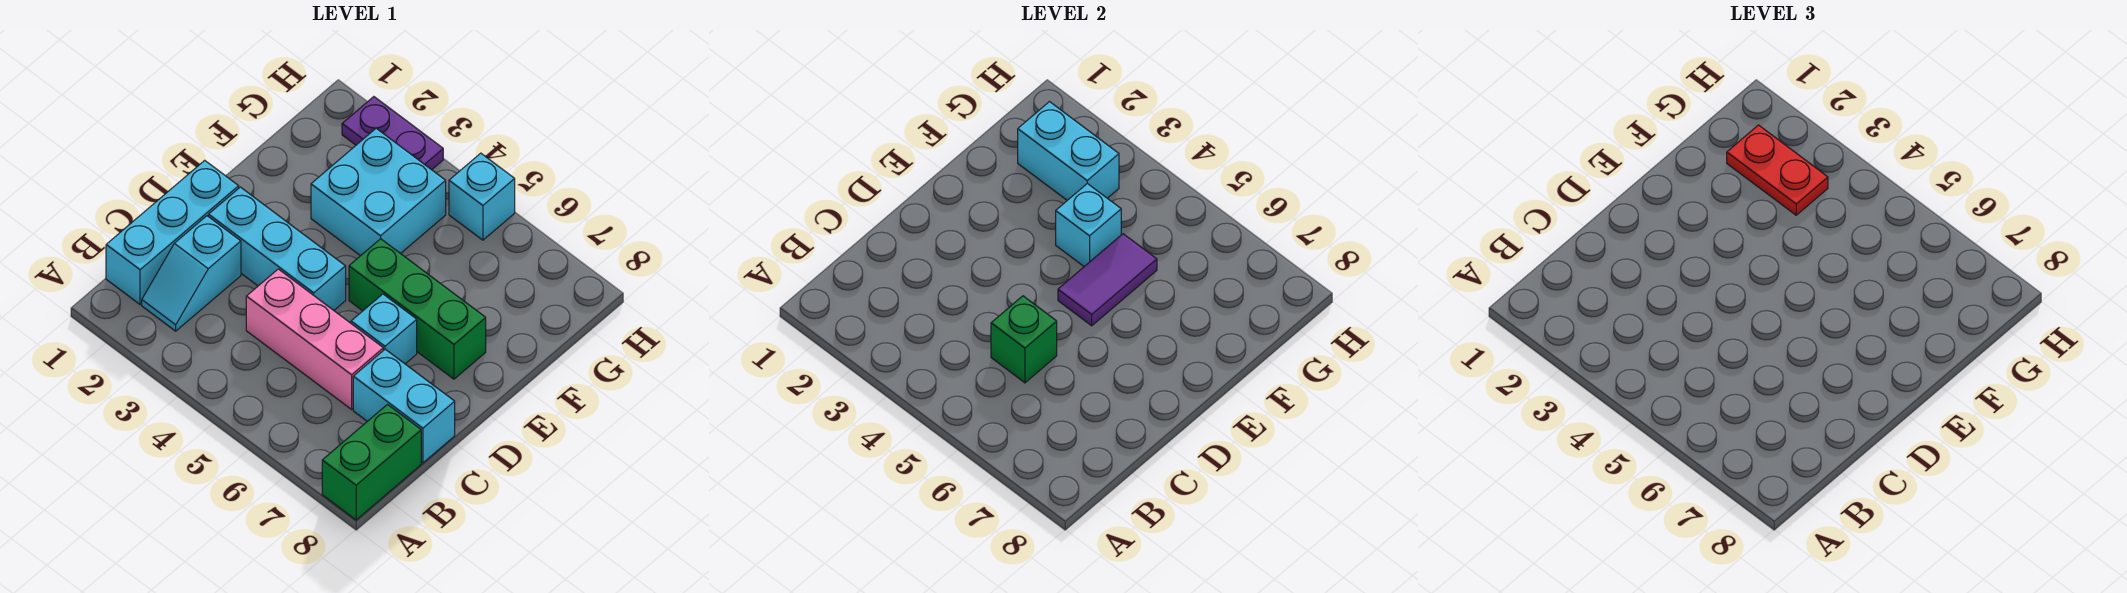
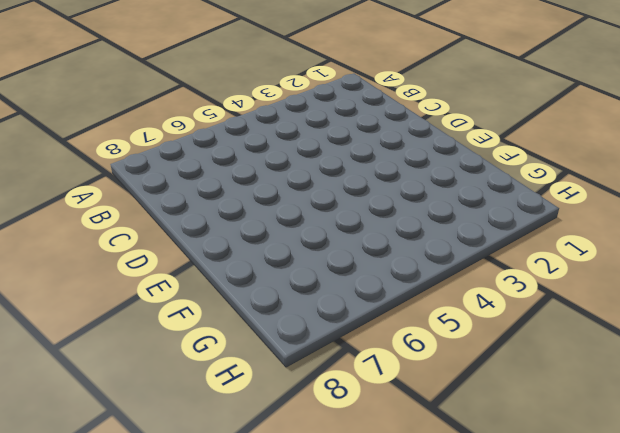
none -> green brick A8:B8 level 1
none -> cyan brick B1:D1 level 1
none -> cyan slope B2:C2 level 1 top C

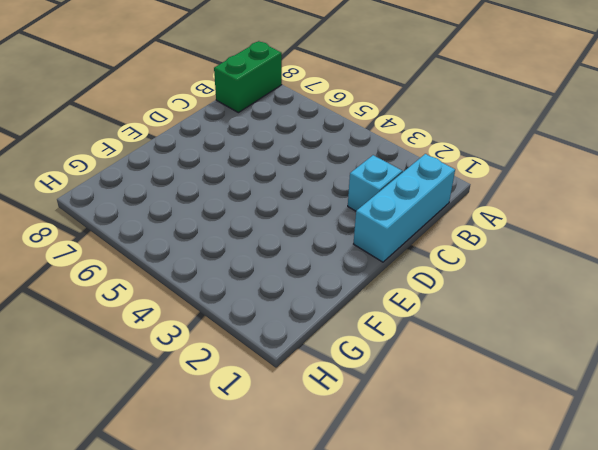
none -> pink brick C4:C6 level 1
none -> cyan brick C7:C8 level 1
none -> cyan brick D2:D4 level 1

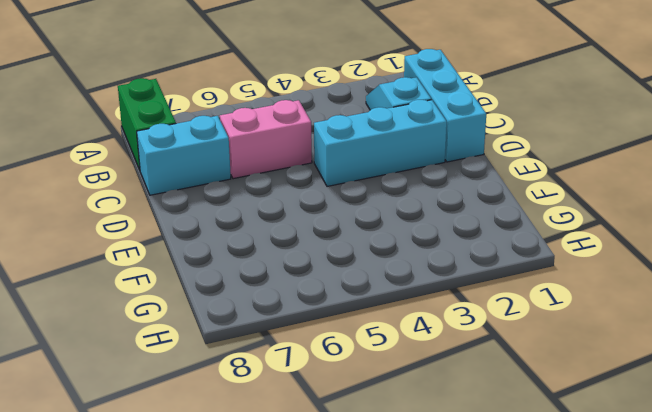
pink brick C5:C6 level 1 -> pink brick C4:C6 level 1
none -> cyan brick D6 level 1
none -> green brick E5:E7 level 1
none -> cyan brick F3:G4 level 1

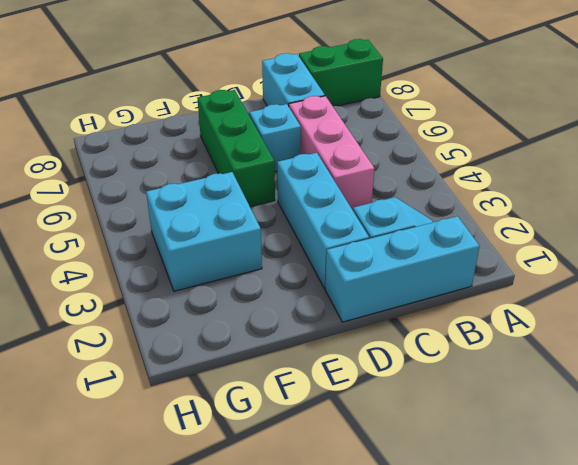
none -> purple plate H2:H3 level 1
none -> cyan brick H5 level 1
none -> green brick C5 level 2

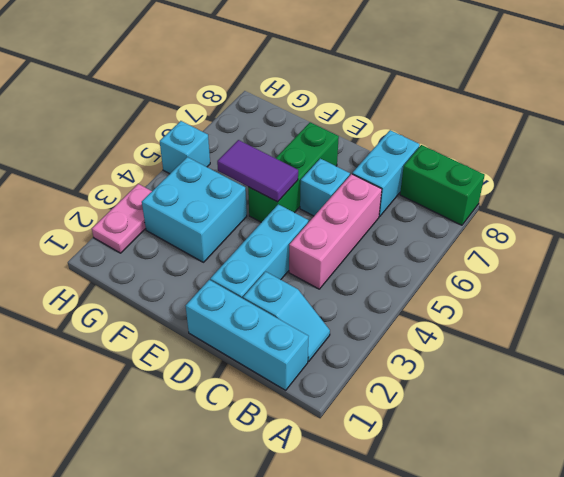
pink plate H2:H3 level 1 -> purple plate H2:H3 level 1
none -> green brick C5 level 2
none -> cyan brick F4 level 2
none -> cyan brick G2:G3 level 2

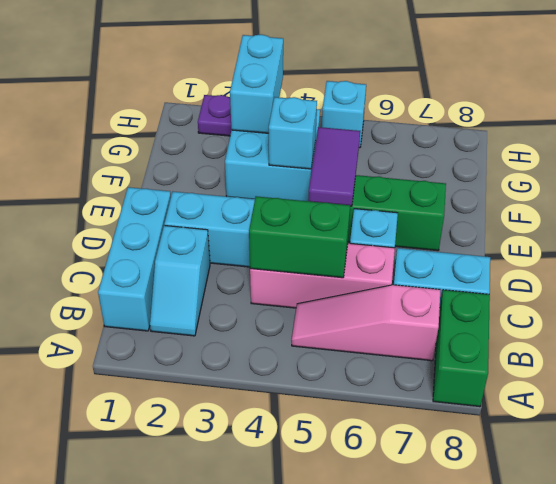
pink slope B5:B7 level 1 top 7 -> none
green brick C4:C5 level 2 -> green brick C5 level 2
cyan brick G3:H3 level 2 -> cyan brick G2:G3 level 2
none -> red plate G2:G3 level 3

